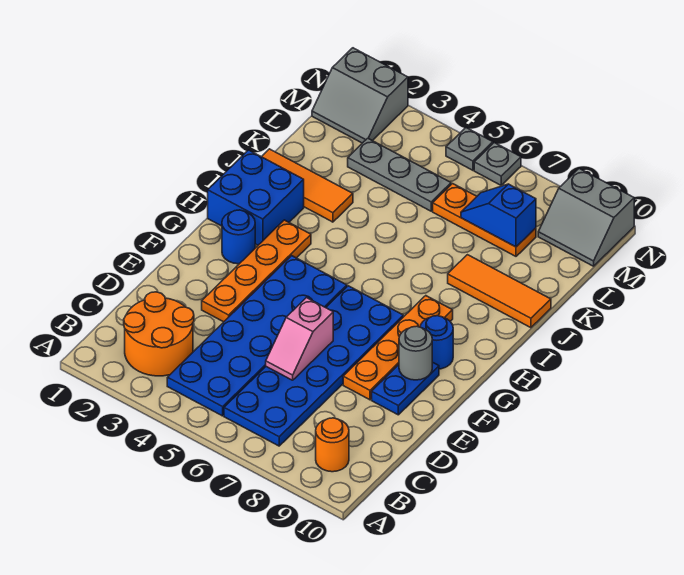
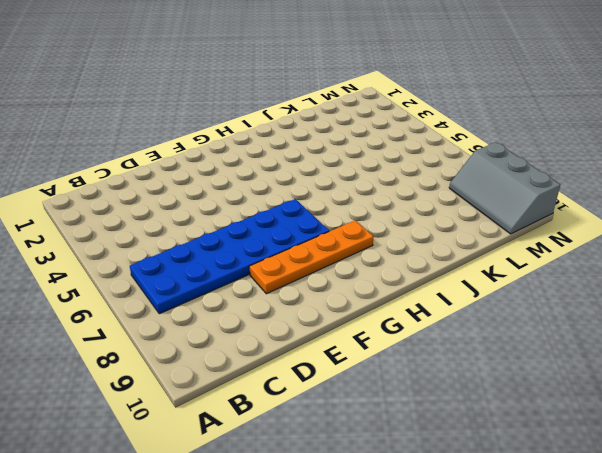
grey slope M8:N10 level 1 top N -> grey slope M9:N10 level 1 top N
none -> orange round brick B2:C3 level 1
none -> blue plate B4:G5 level 1
none -> orange round brick B9 level 1

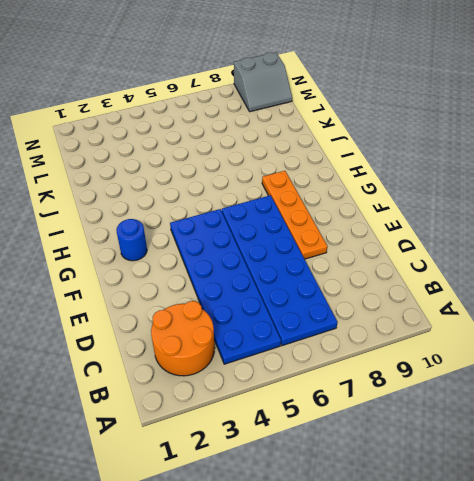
none -> orange round brick B9 level 1
none -> orange plate E3:H3 level 1
none -> blue plate E9:F9 level 1

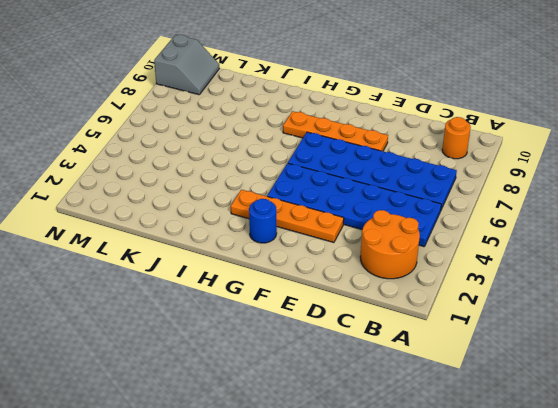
none -> blue plate E9:F9 level 1
none -> blue round brick G9 level 1
none -> blue brick H1:I2 level 1

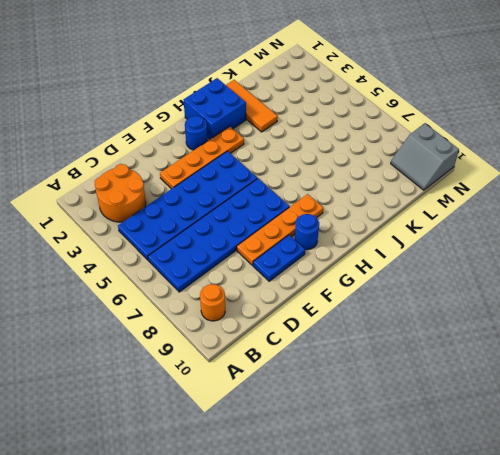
none -> orange tile J8:J10 level 1
none -> grey plate L3:L5 level 1
none -> orange plate L6:L8 level 1

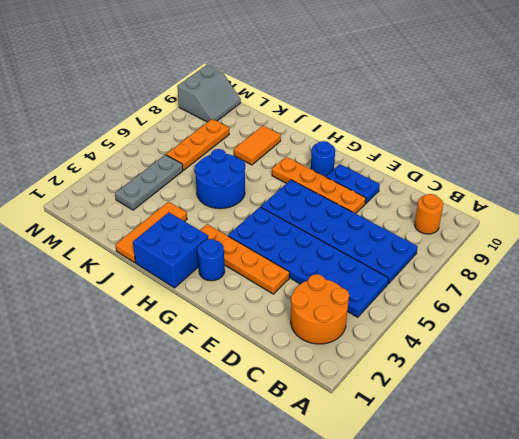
blue round brick I5:J6 level 1 -> none
orange tile J8:J9 level 1 -> orange tile J8:J10 level 1
none -> grey slope M1:N2 level 1 top N
none -> grey plate N5 level 1
none -> grey plate N6 level 1

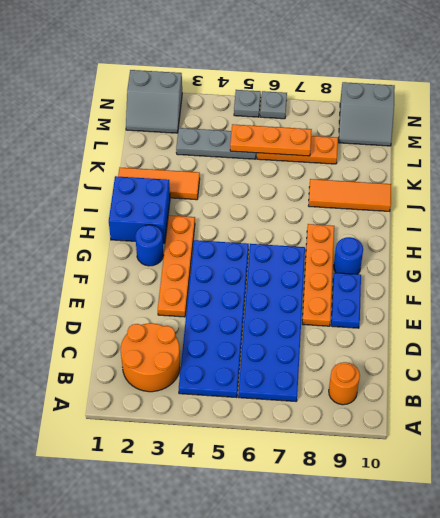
orange plate L5:L7 level 2 -> blue slope L7:L8 level 2 top 8
none -> pink slope D6:E6 level 2 top E
none -> grey round brick F9 level 2

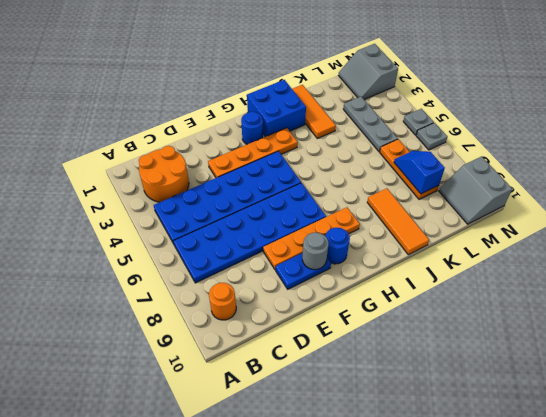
none -> pink slope D6:E6 level 2 top E

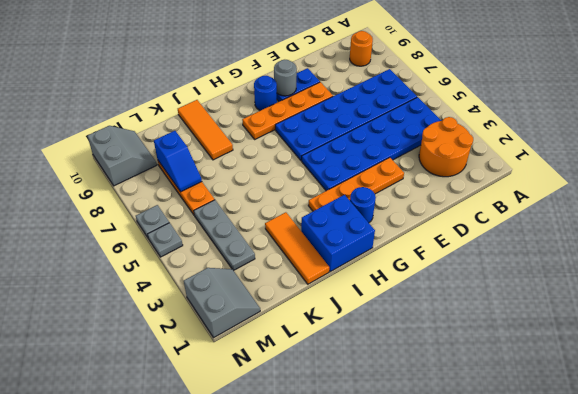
none -> pink slope D6:E6 level 2 top E

